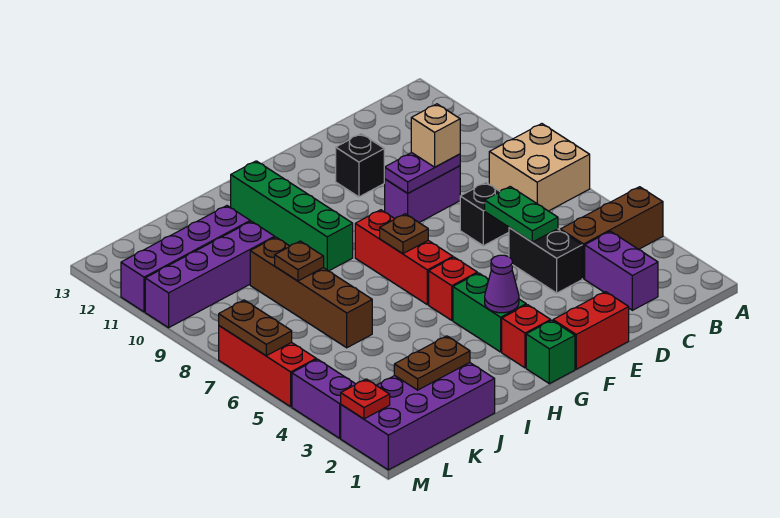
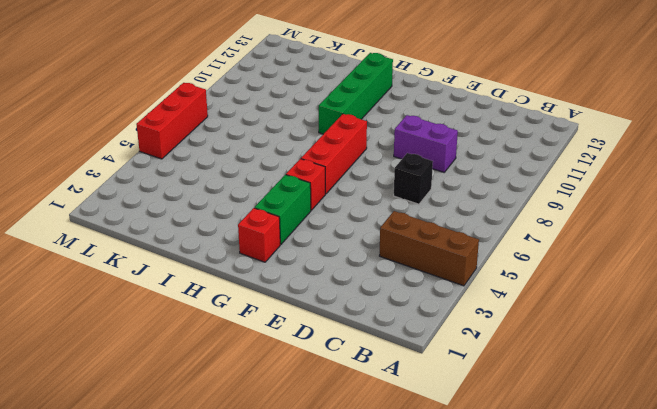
none -> tan brick A7:B8 level 1
none -> purple brick C2:C3 level 1
none -> black brick D4:D5 level 1

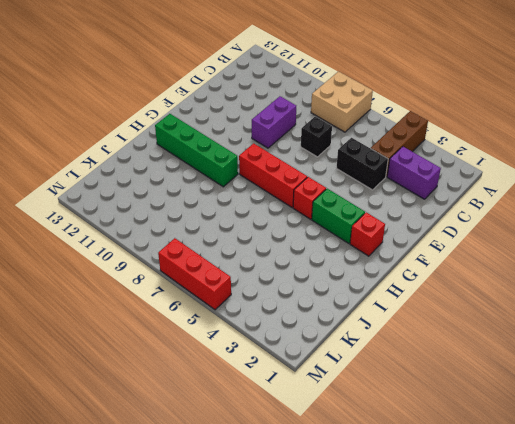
none -> red brick E1:F1 level 1
none -> black brick E11 level 1
none -> green brick G1 level 1

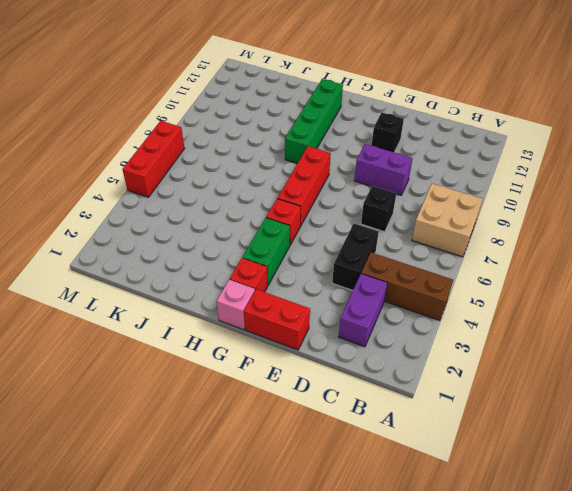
pink brick G1 level 1 -> green brick G1 level 1
none -> purple brick J1:M2 level 1
none -> brown brick J6:J9 level 1
none -> purple brick J10:M10 level 1

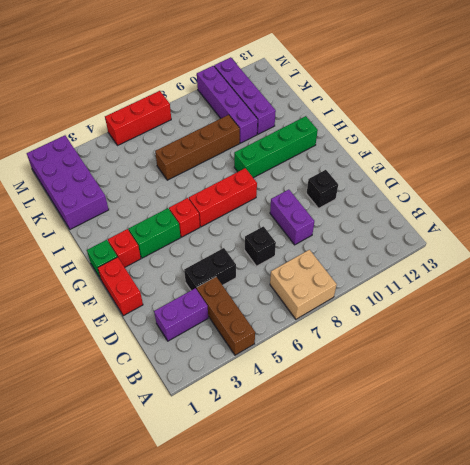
none -> purple brick M3:M4 level 1
none -> green plate D5:D6 level 2
none -> purple plate D9:E9 level 2

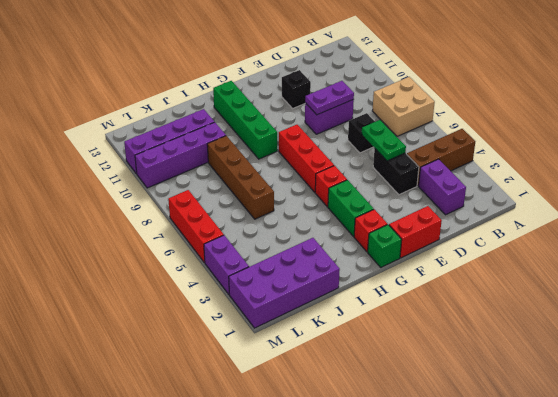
none -> purple cone G3 level 2
none -> brown plate G7 level 2
none -> brown plate J2:K2 level 2

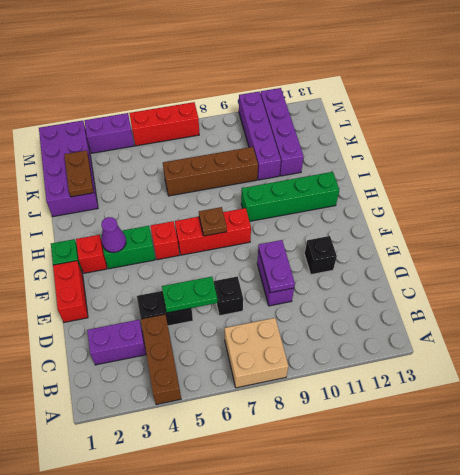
none -> brown plate J8 level 2
none -> red plate M2 level 2
none -> brown plate M6:M7 level 2

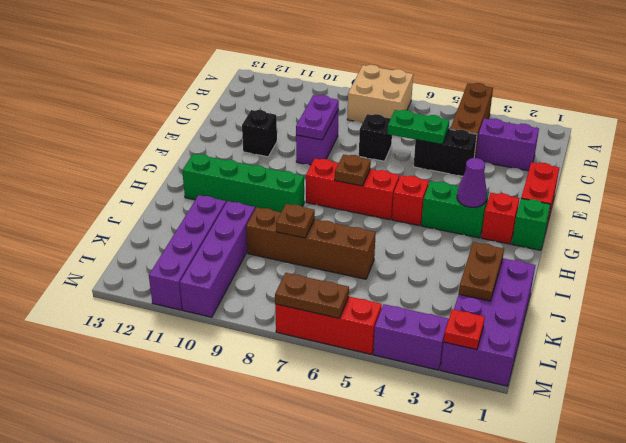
none -> tan brick D9 level 3

